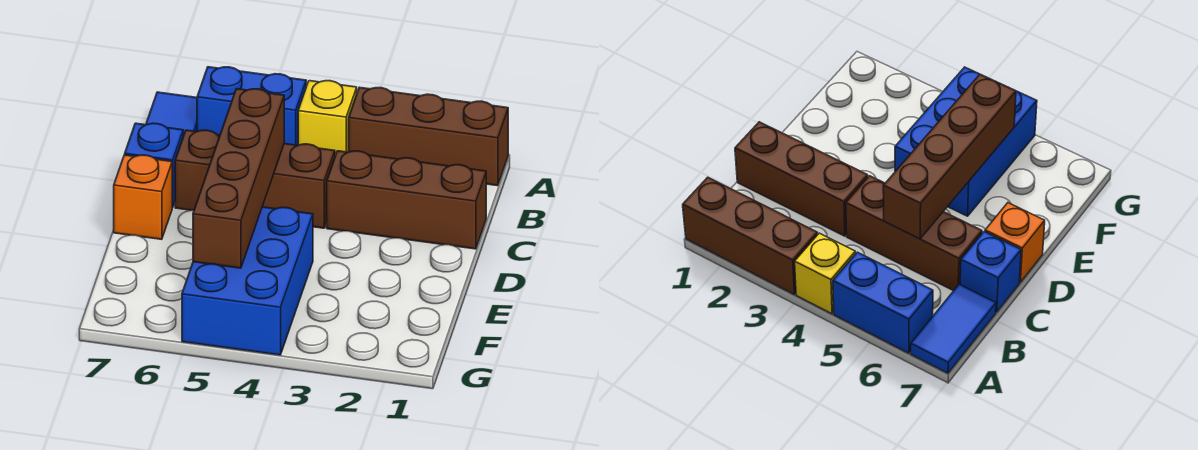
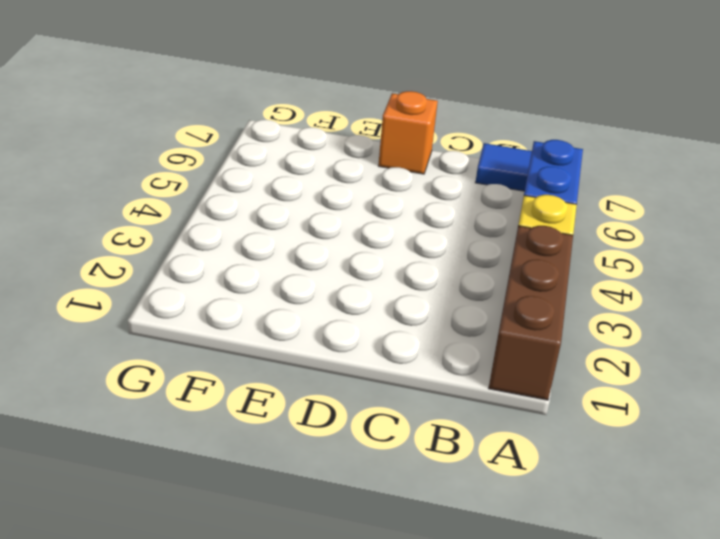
none -> brown brick C1:C3 level 1
none -> brown brick C4:C6 level 1

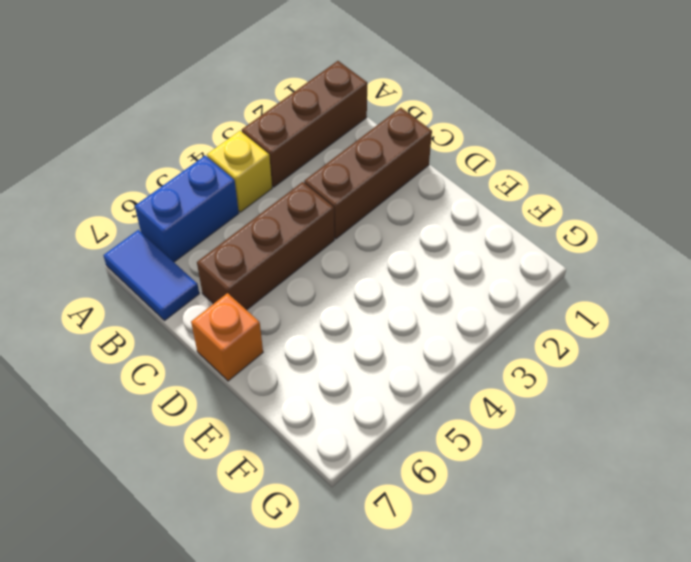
none -> blue brick C7 level 1
none -> blue brick E4:G5 level 1

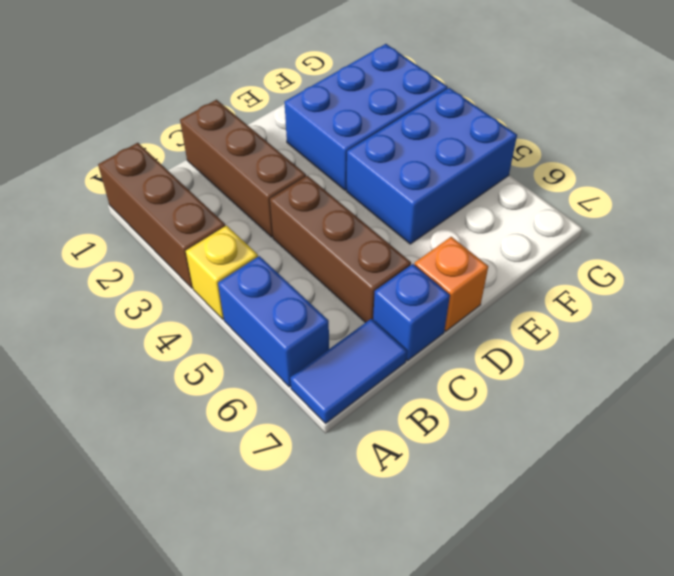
blue brick E2:G3 level 1 -> none
none -> brown brick C5:F5 level 2

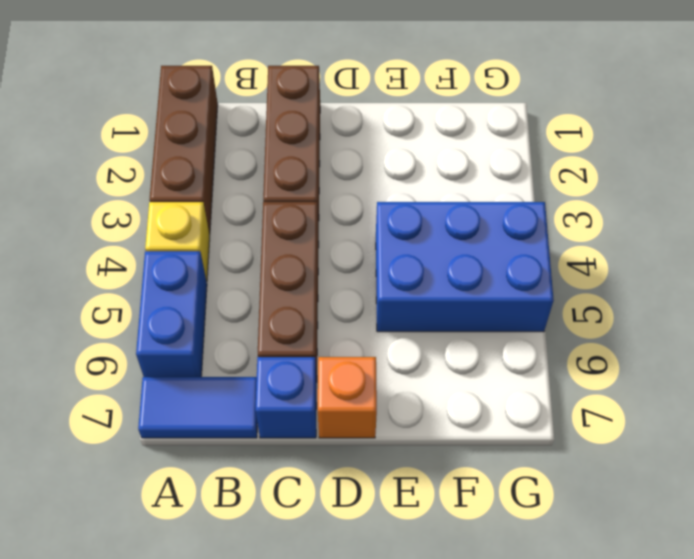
none -> brown brick C5:F5 level 2

